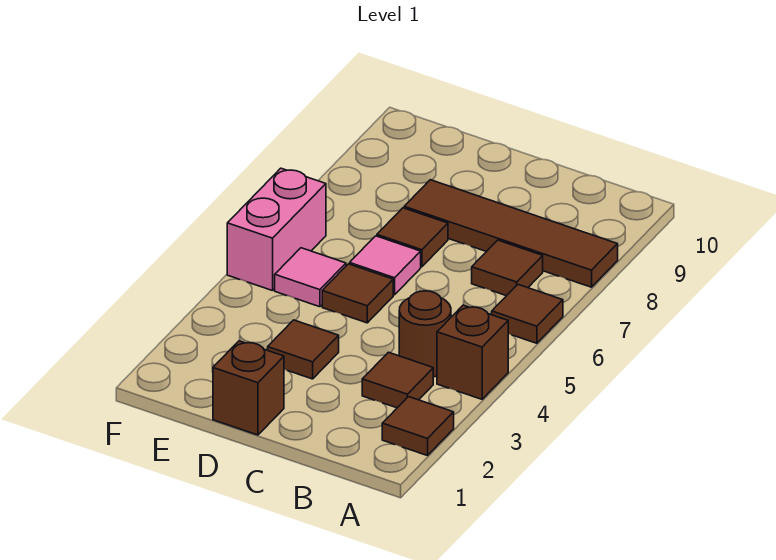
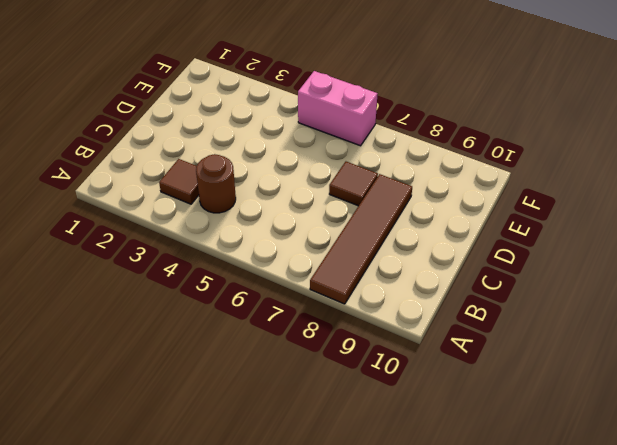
none -> brown tile A2 level 1
none -> brown brick A4 level 1
none -> brown tile A6 level 1

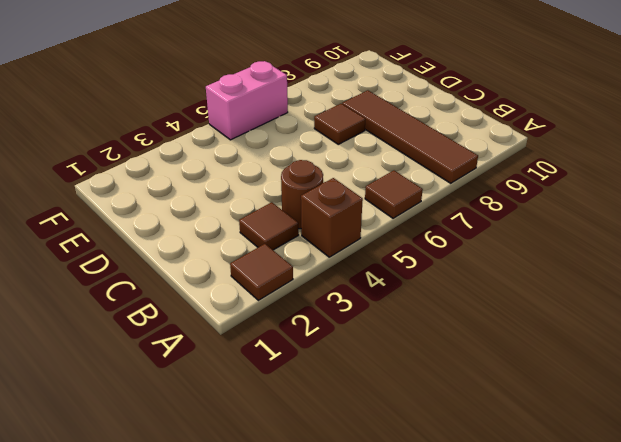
none -> brown tile B7 level 1
none -> brown brick D1 level 1
none -> brown tile D3 level 1

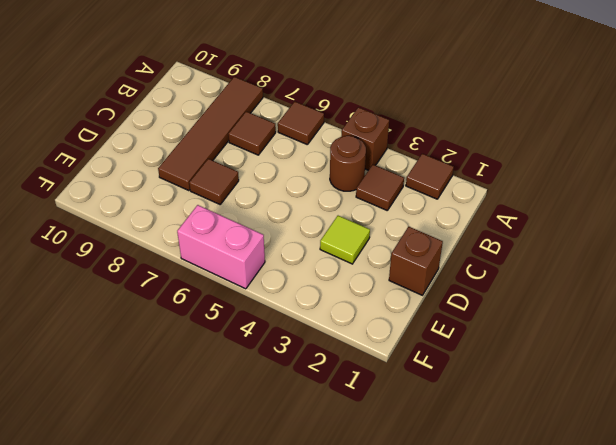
lime tile D3 level 1 -> brown tile D3 level 1
none -> brown tile D5 level 1
none -> pink tile D6 level 1
none -> pink tile E5 level 1

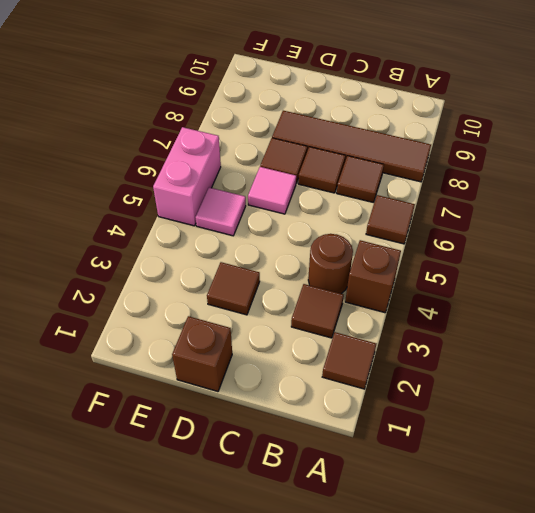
brown tile C7 level 1 -> brown tile D5 level 1

